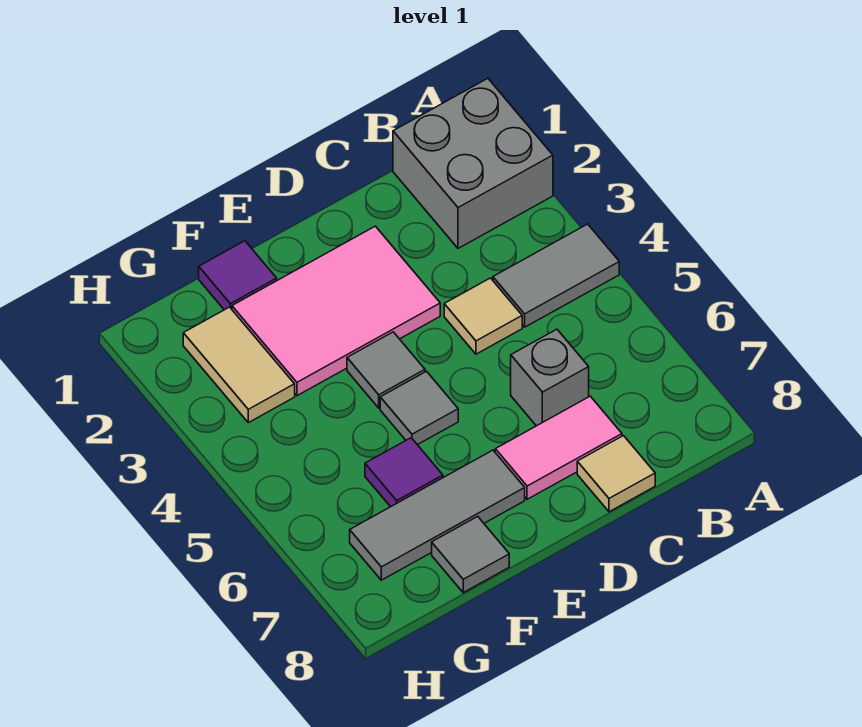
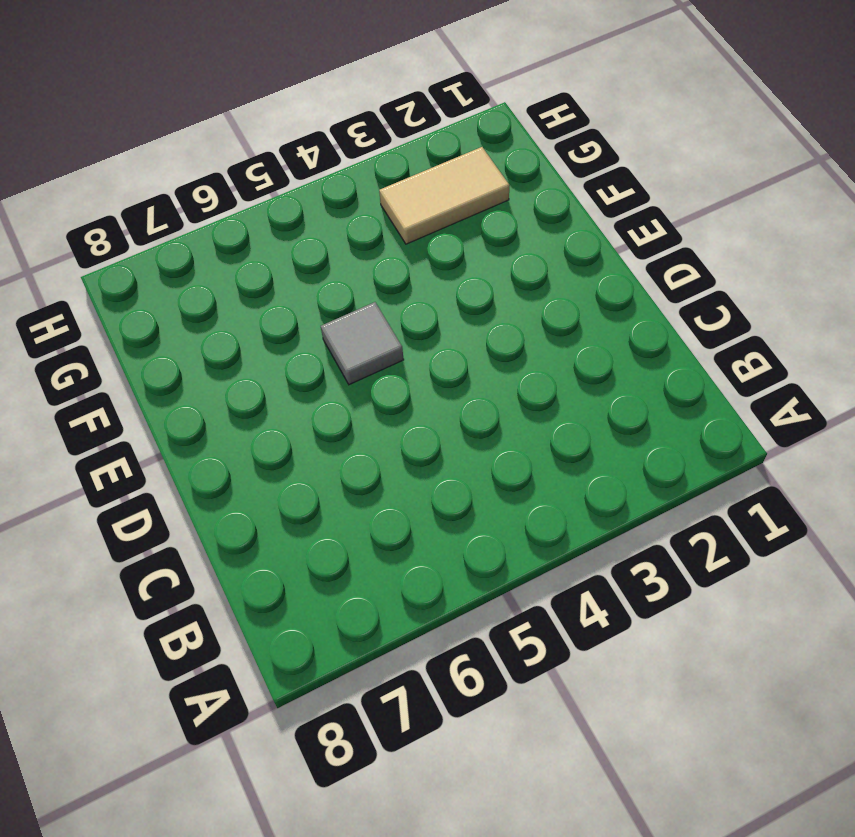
none -> grey brick A1:B2 level 1
none -> grey tile A4:B4 level 1
none -> tan tile C4 level 1

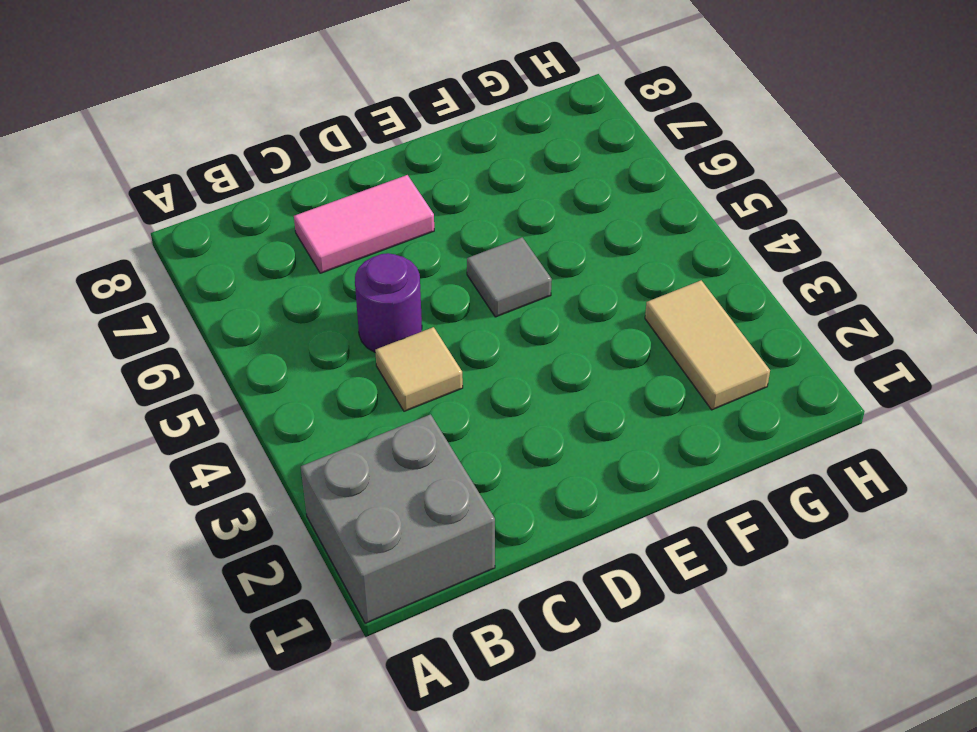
purple round brick C5 level 1 -> none
none -> grey tile A4:B4 level 1
none -> grey brick C6 level 1
none -> tan tile C8 level 1

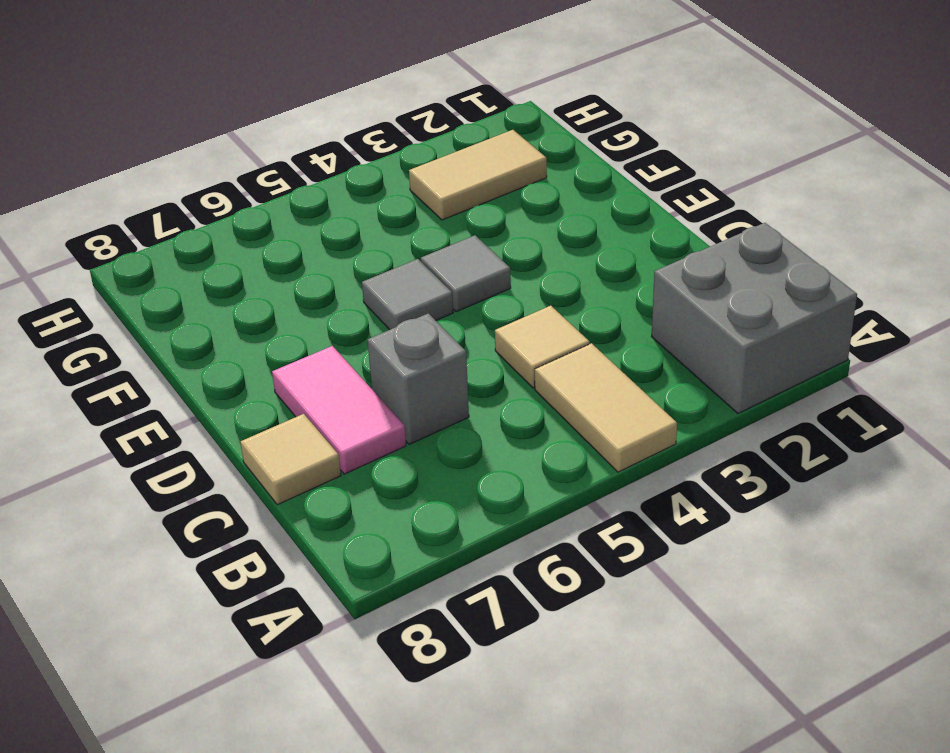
tan tile A4:B4 level 1 -> grey tile A4:B4 level 1
none -> pink tile D2:F3 level 1
none -> grey tile E7:G7 level 1
none -> purple tile F1 level 1

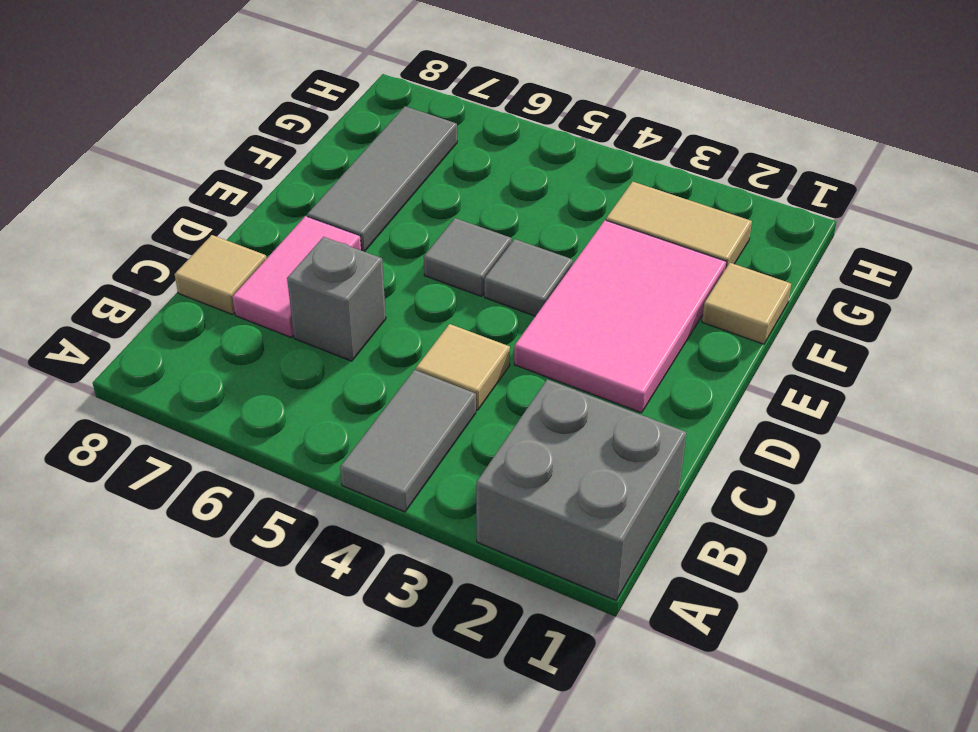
tan tile F1 level 1 -> purple tile F1 level 1
none -> purple tile F6 level 1
none -> grey tile F8 level 1

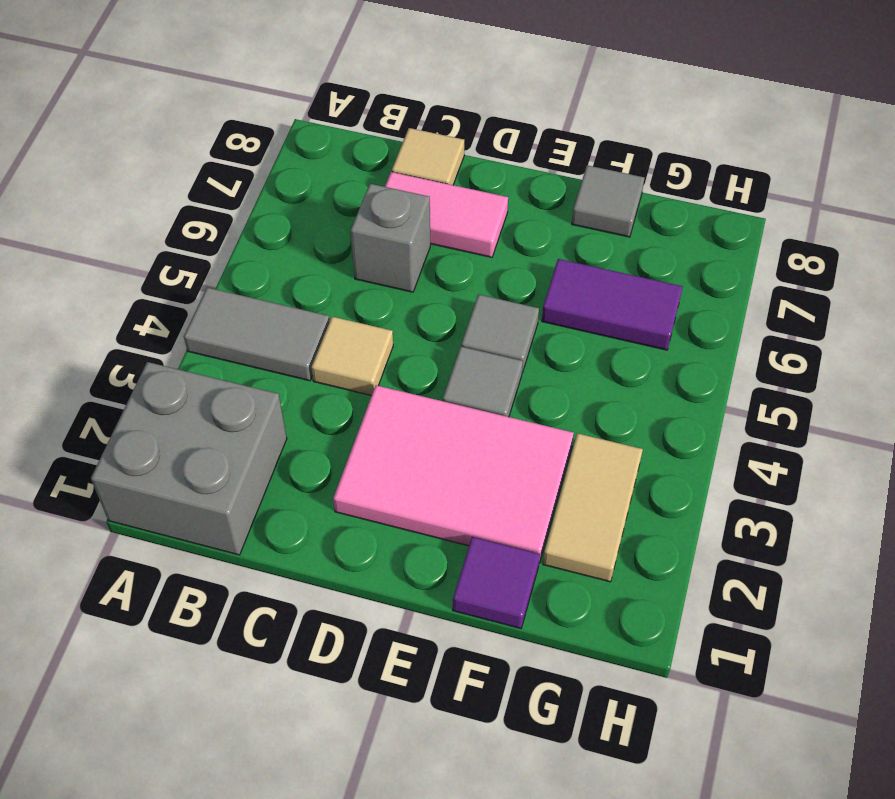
purple tile F6:G6 level 1 -> purple tile F6 level 1
none -> grey tile E7:G7 level 1

